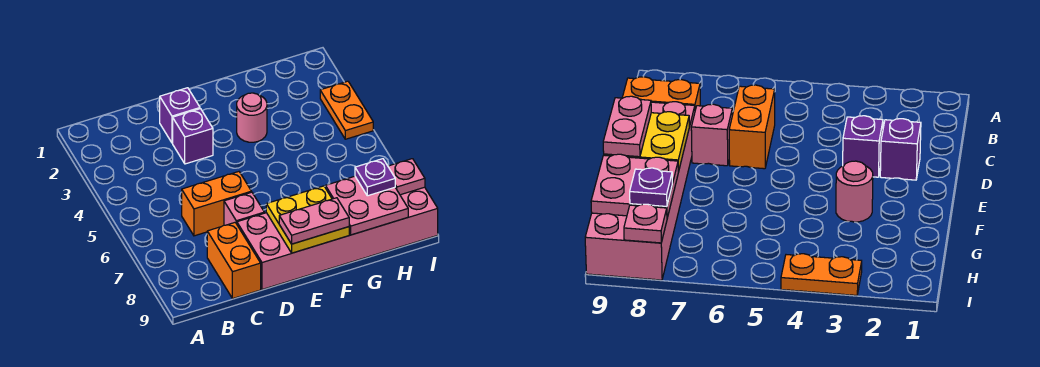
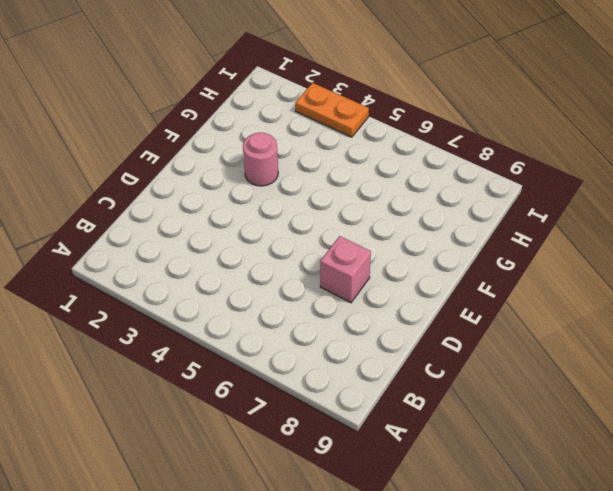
none -> orange brick C6:D6 level 1
none -> orange brick C8:C9 level 1
none -> purple brick D2 level 1

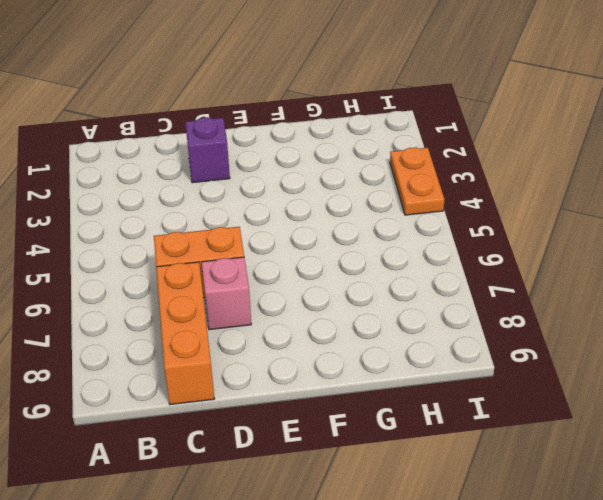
orange brick C7:C9 level 1 -> orange brick C8:C9 level 1
none -> purple brick D3 level 1
none -> pink brick D8:I9 level 1
none -> pink round brick F3 level 1

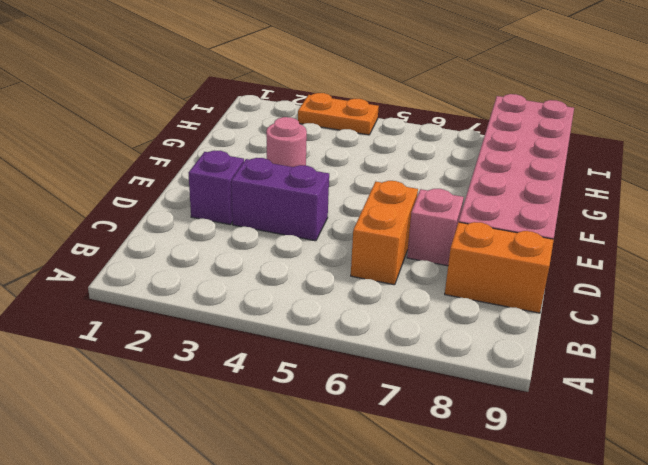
purple brick D3:D4 level 1 -> purple brick D3 level 1
none -> yellow plate E8:F9 level 2
none -> pink plate G8:H9 level 2
none -> pink plate I8 level 2

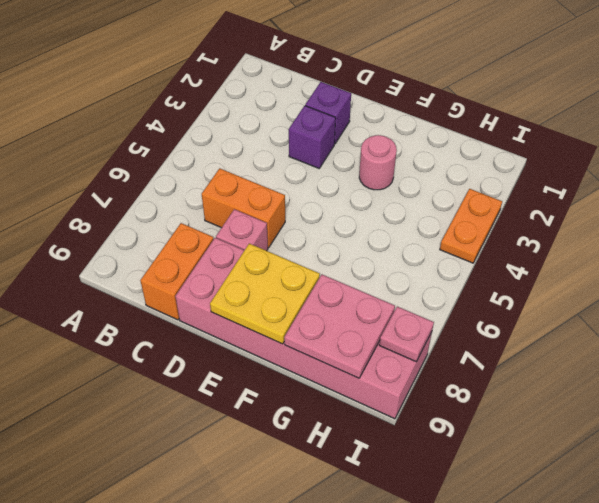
none -> pink plate E9:F9 level 3
none -> purple plate H8 level 3

